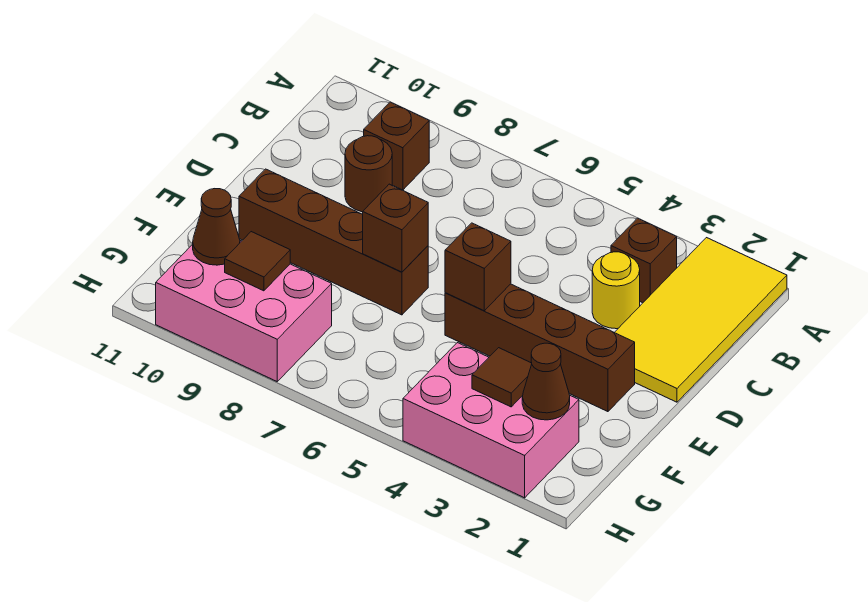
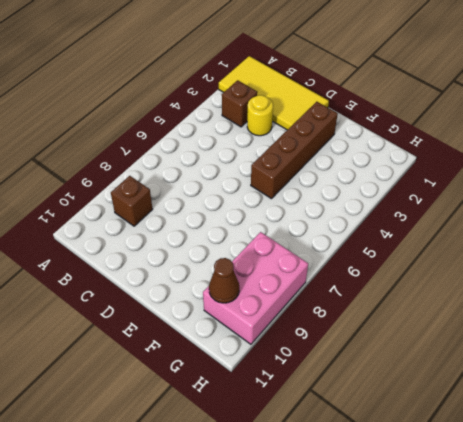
none -> brown round brick C9 level 1
none -> brown brick E7:E10 level 1
none -> pink brick G2:H4 level 1

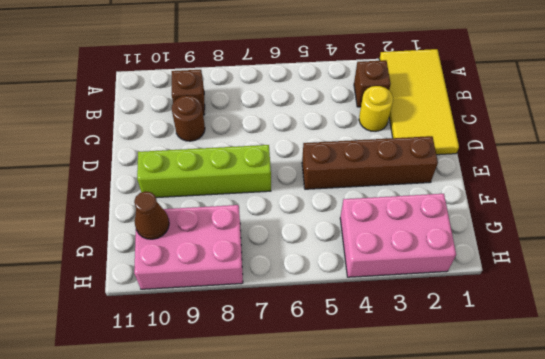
lime brick E7:E10 level 1 -> brown brick E7:E10 level 1
none -> brown brick E5 level 2
none -> brown brick E7 level 2
none -> brown cone G2 level 2

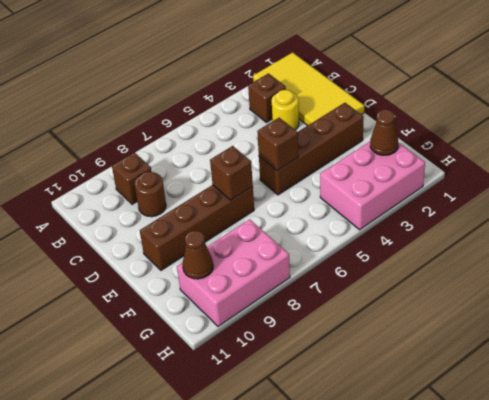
none -> brown tile G3 level 2
none -> brown tile G9 level 2

